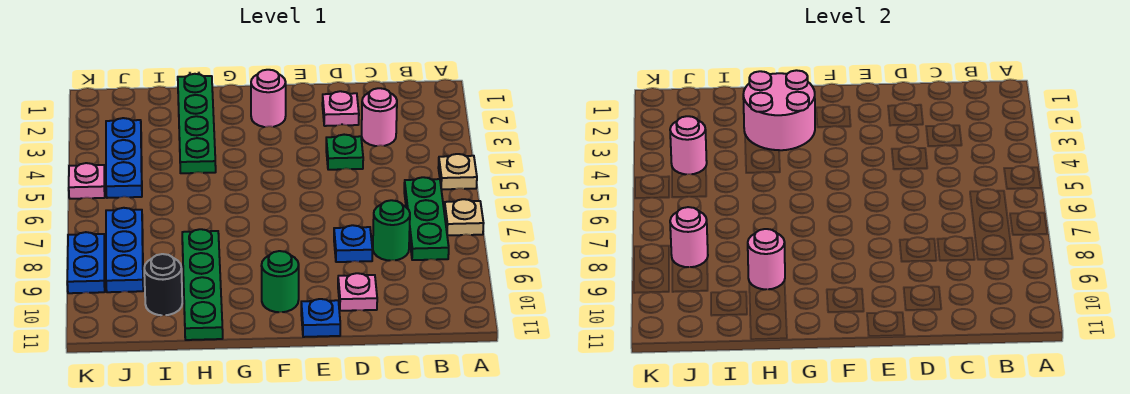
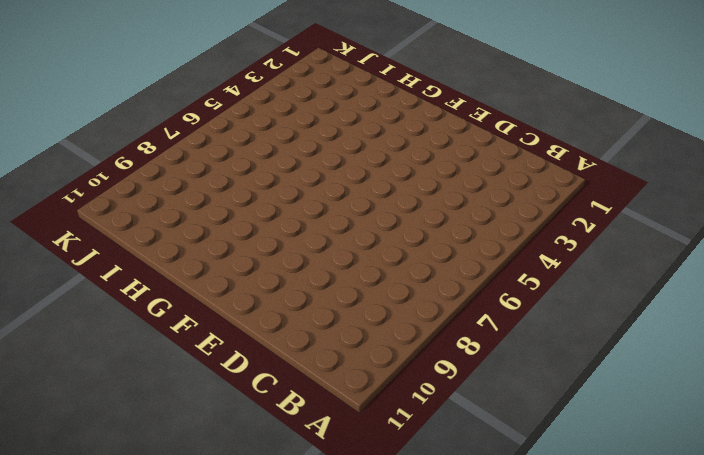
none -> tan plate A5 level 1
none -> tan plate A7 level 1
none -> green plate B6:B8 level 1

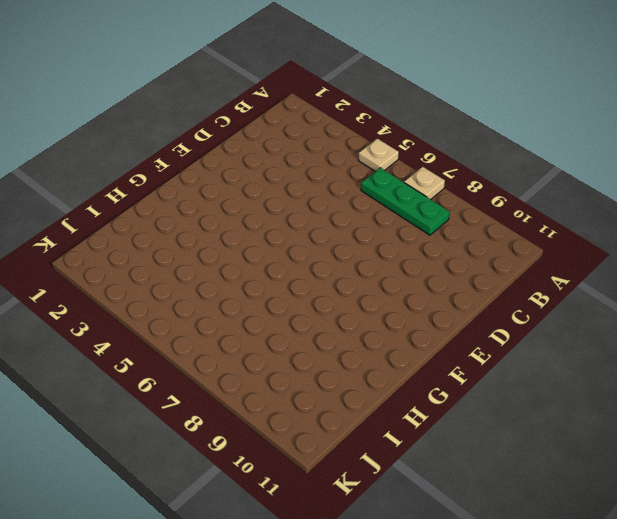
none -> pink round brick C3 level 1
none -> green round brick C8 level 1
none -> pink plate D2 level 1

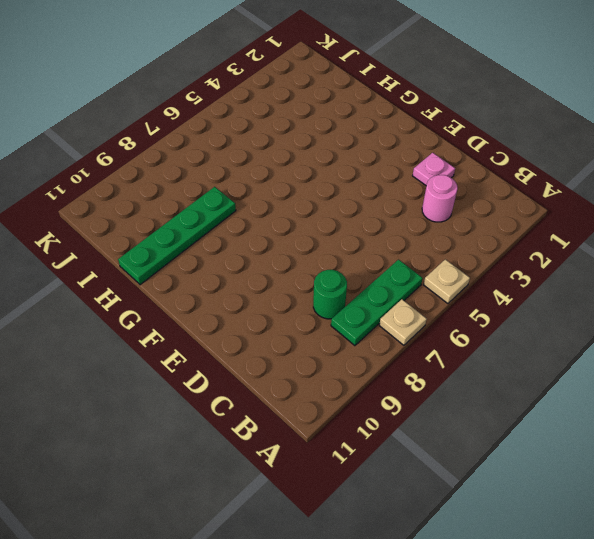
none -> green plate D4 level 1
none -> blue plate D8 level 1
none -> pink plate D10 level 1

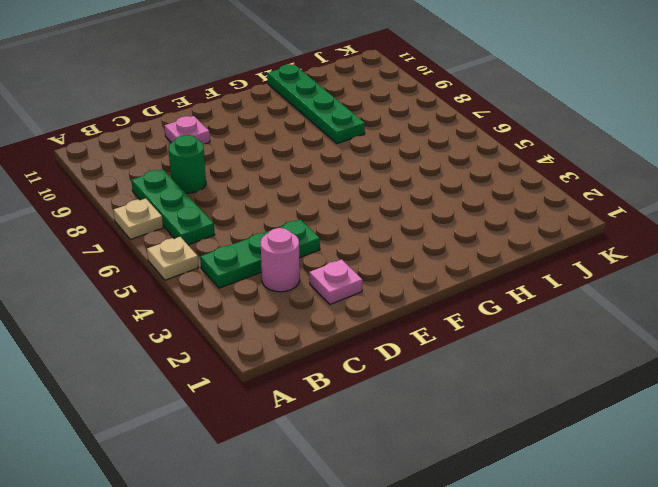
green plate B4:D4 level 1 -> green plate D4 level 1
none -> blue plate D8 level 1
none -> blue plate E11 level 1
none -> pink round brick F2 level 1

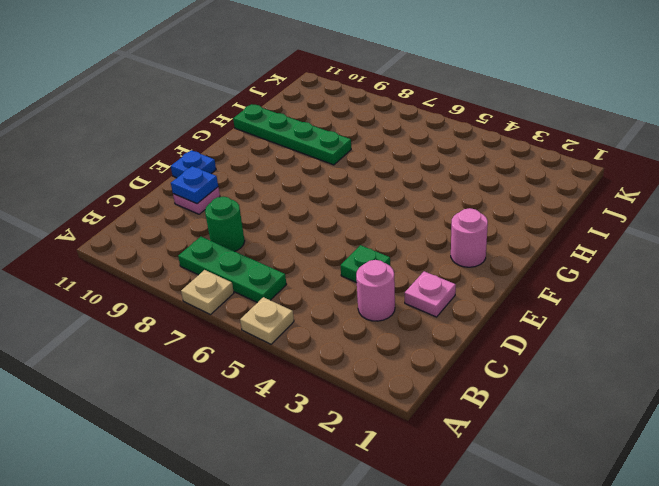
blue plate D10 level 2 -> blue plate D8 level 1
none -> green round brick F10 level 1
none -> green plate H1:H4 level 1
none -> black round brick I10 level 1

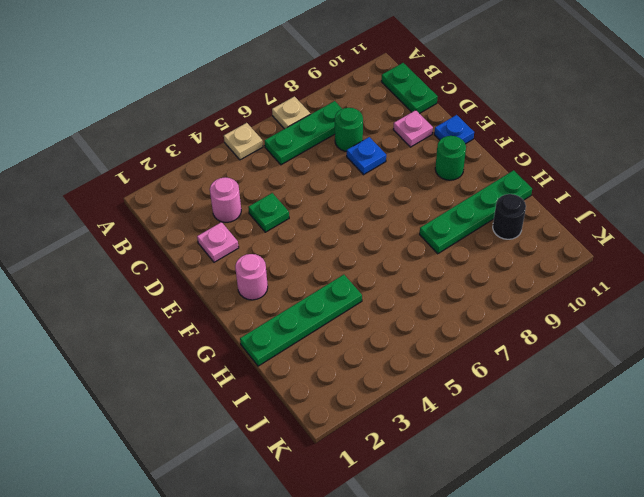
green plate B11:C11 level 1 -> none
none -> blue plate J3:J5 level 1
none -> blue plate J7:J9 level 1
none -> pink plate K5 level 1

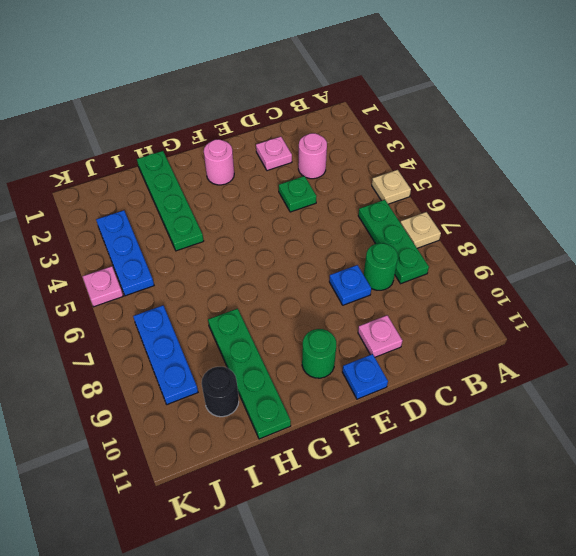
none -> blue plate K8:K9 level 1
none -> pink round brick G2:H3 level 2
none -> pink round brick H9 level 2

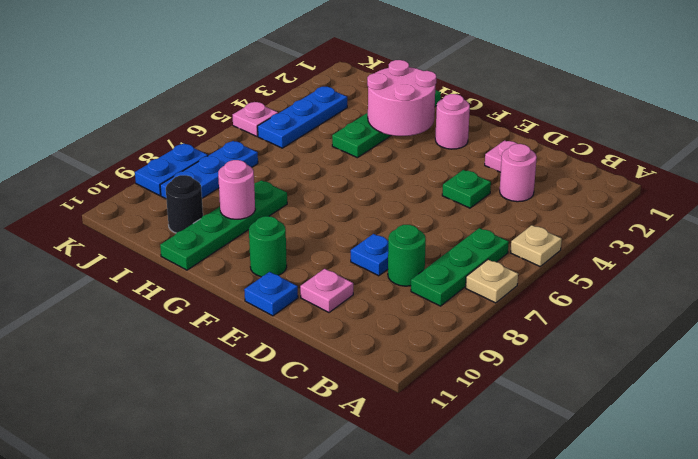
none -> pink round brick J4 level 2
none -> pink round brick J8 level 2

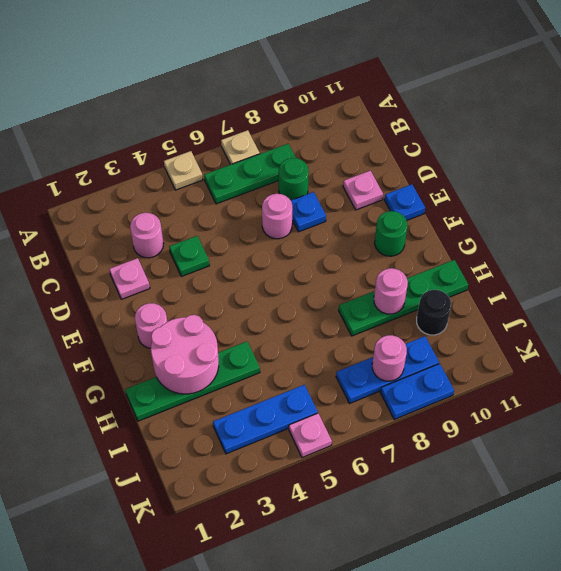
pink round brick D7 level 1 -> pink round brick J4 level 2

